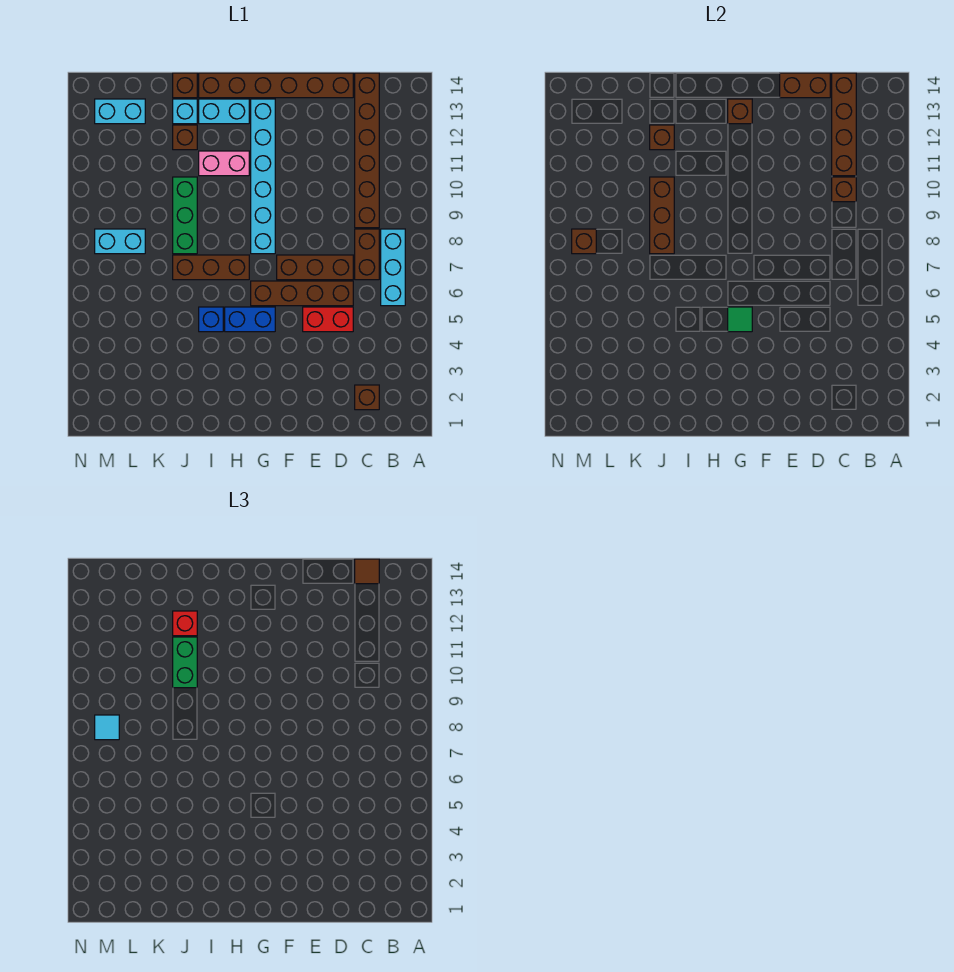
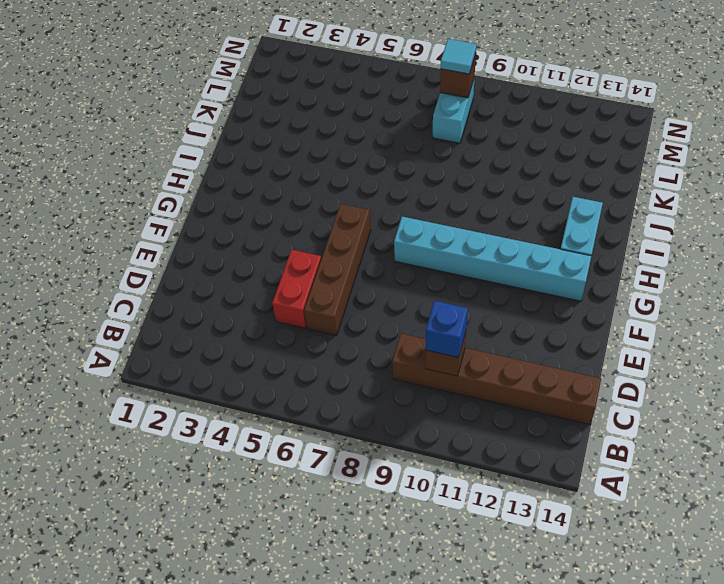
blue brick C10 level 3 -> blue brick I5 level 1
none -> cyan brick B6:B8 level 1
none -> brown brick C2 level 1
none -> brown brick C7:C8 level 1
none -> brown brick D7:F7 level 1

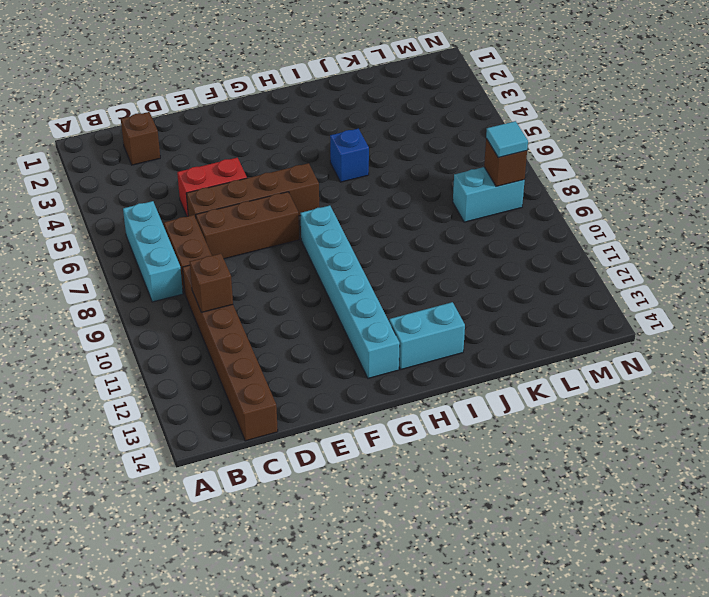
none -> brown brick D14:I14 level 1
none -> blue brick G5:H5 level 1
none -> brown brick H7:J7 level 1
none -> pink brick H11:I11 level 1

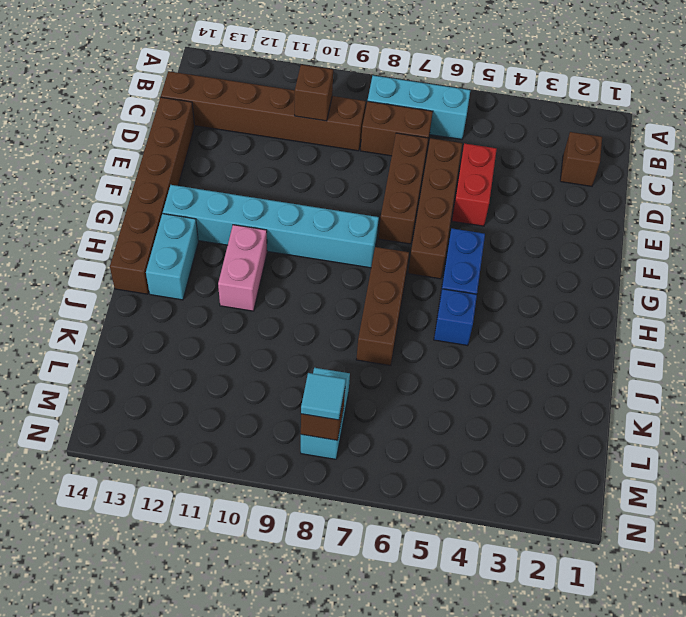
none -> green brick J8:J10 level 1
none -> brown brick J12 level 1
none -> cyan brick J13 level 1
none -> brown brick J14 level 1

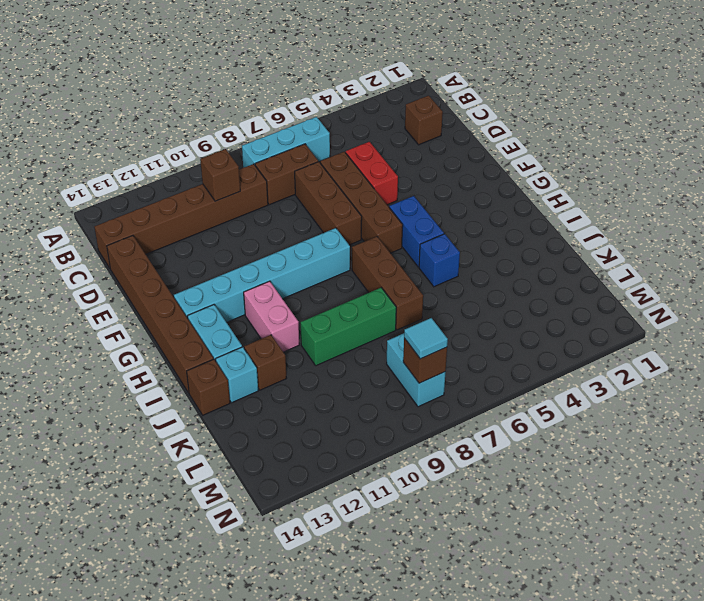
none -> cyan brick L13:M13 level 1
none -> brown brick C11:C14 level 2
none -> brown brick D14:E14 level 2
none -> green tile G5 level 2

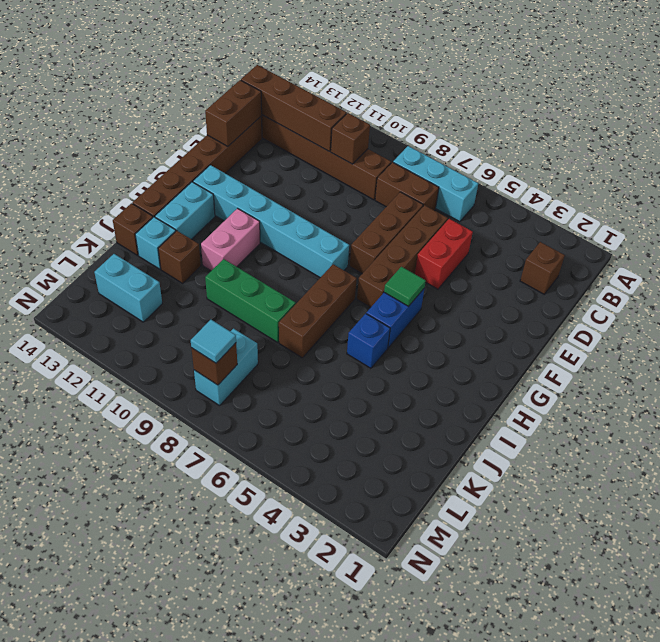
cyan brick L12:L13 level 1 -> cyan brick L13:M13 level 1
none -> brown brick G13 level 2
none -> brown brick J8:J10 level 2
none -> brown brick J12 level 2
none -> brown tile C14 level 3

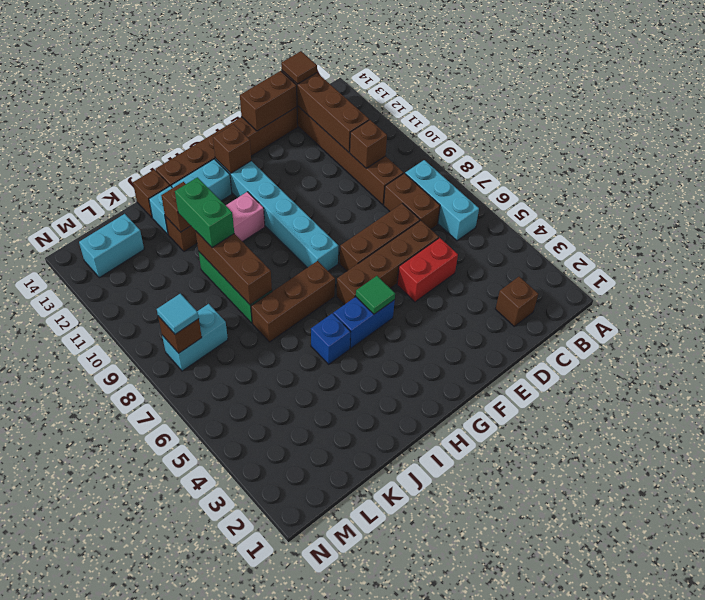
none -> red brick J12 level 3

